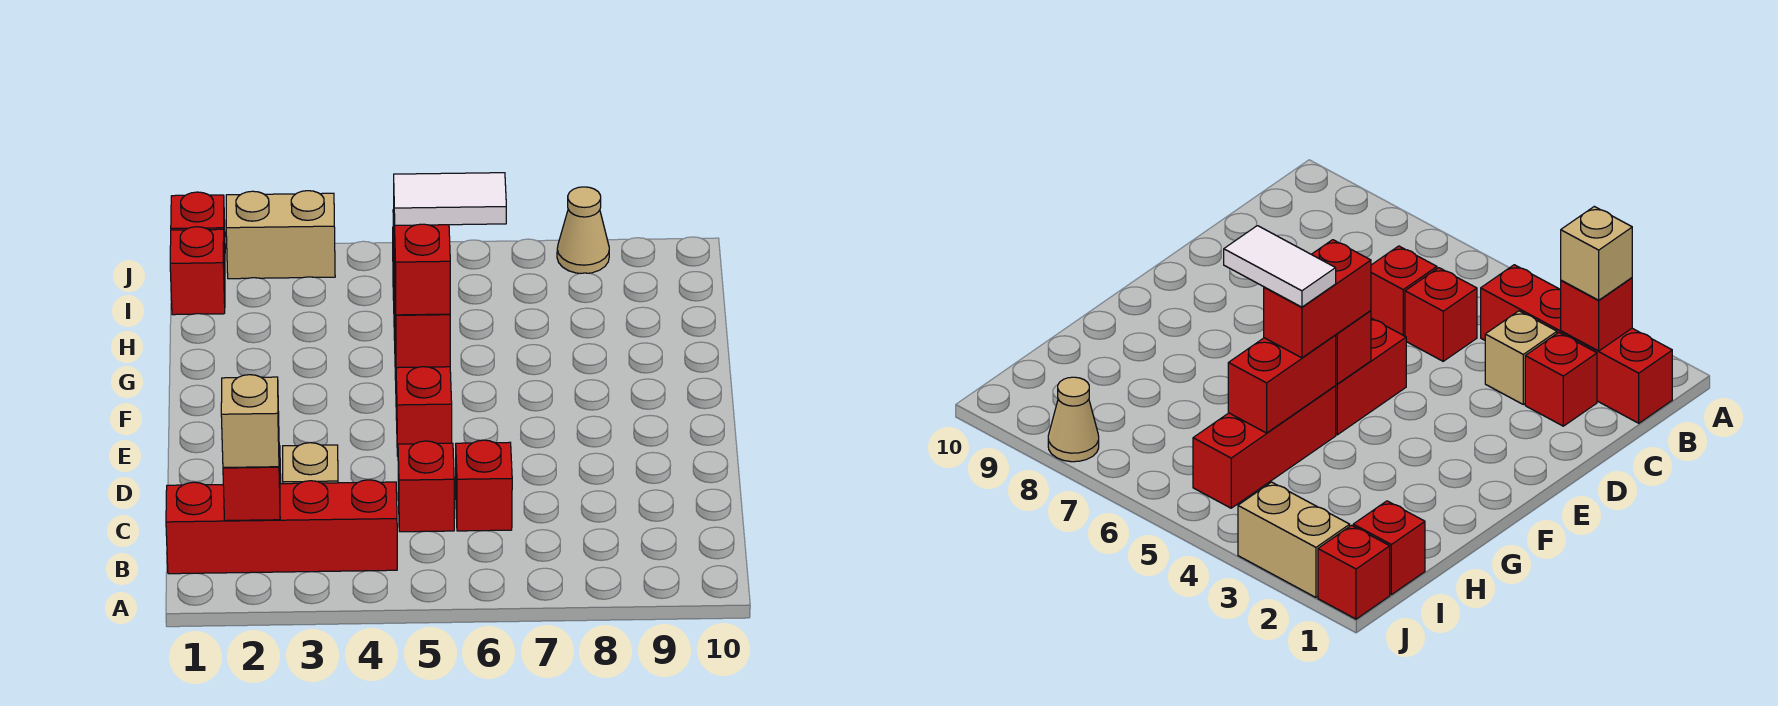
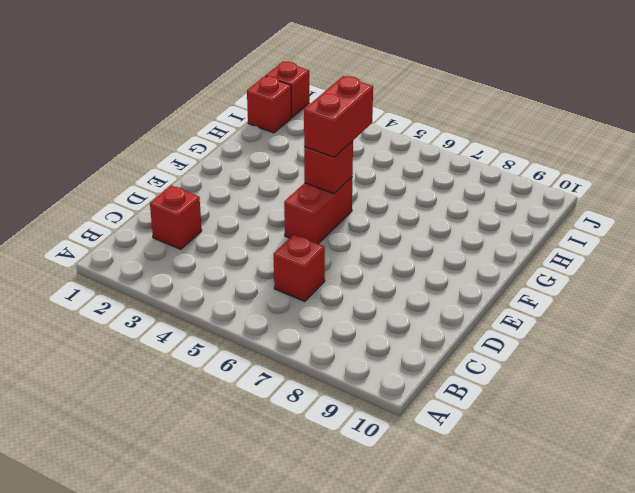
none -> red brick B1:B4 level 1
none -> tan brick C3 level 1
none -> red brick C5 level 1

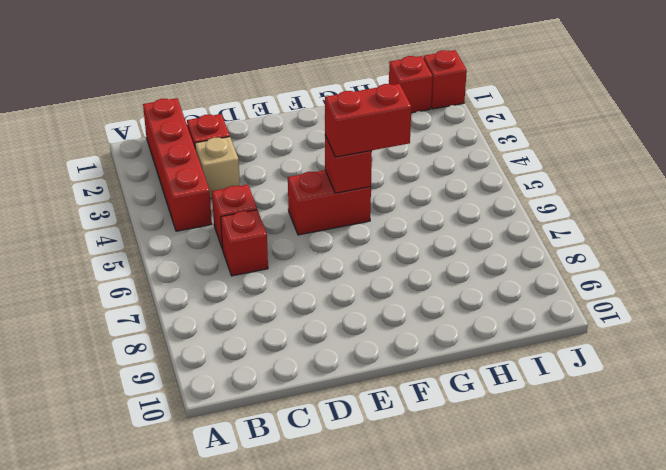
none -> red brick G5:I5 level 1
none -> tan brick J2:J3 level 1
none -> tan cone J8 level 1

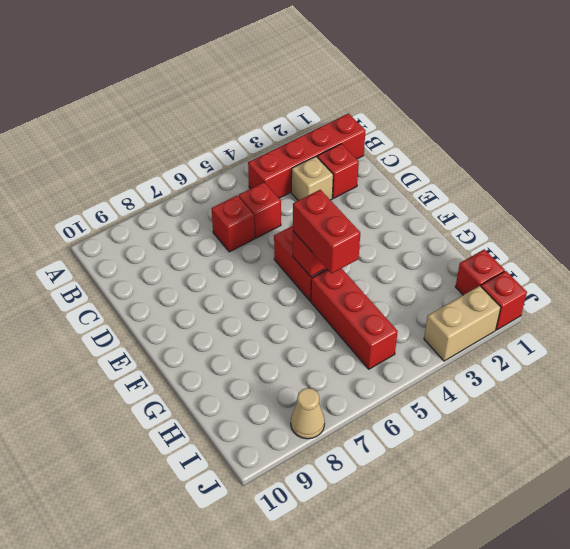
none -> red brick B2 level 2
none -> red brick G5:H5 level 2
none -> tan brick B2 level 3

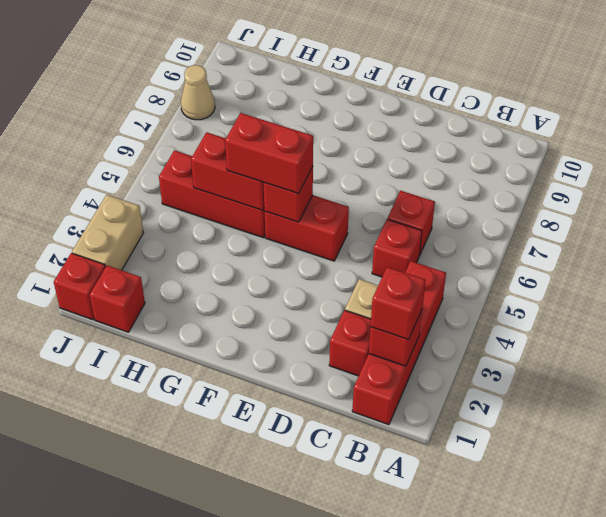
red brick B2 level 3 -> tan brick B2 level 3
none -> white tile G5:G6 level 4

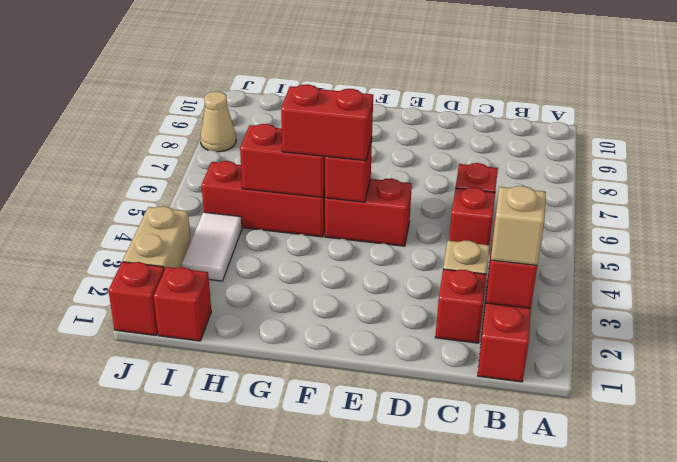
white tile I3:I4 level 1 -> white tile G5:G6 level 4

